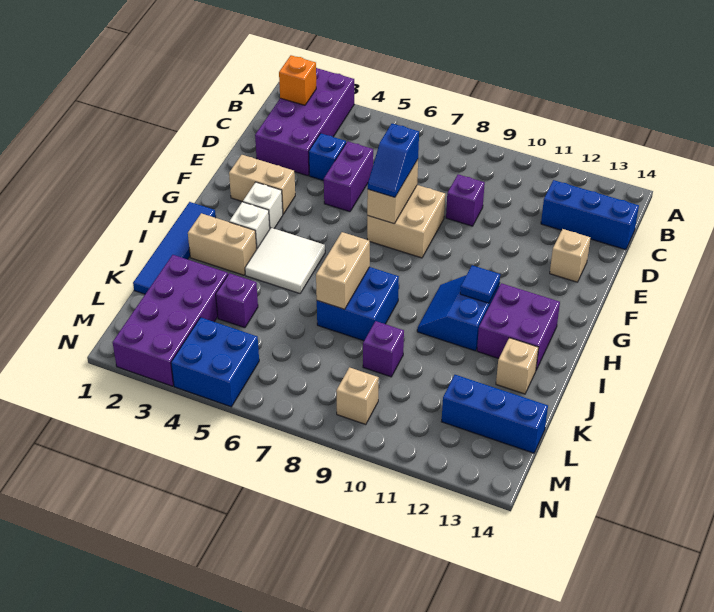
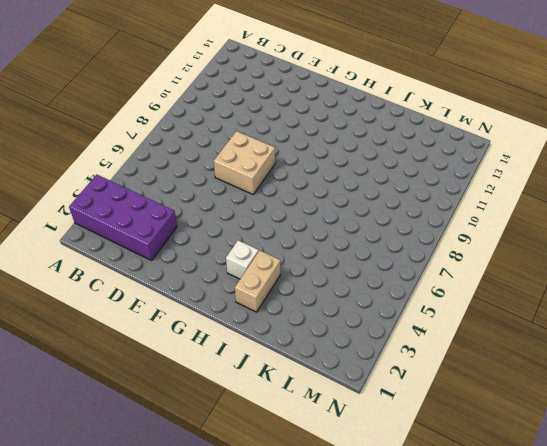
none -> blue brick C12:C14 level 1
none -> blue brick D4 level 1
none -> purple brick D5:E5 level 1

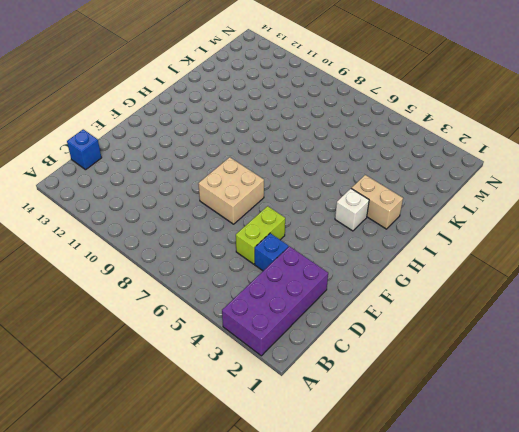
blue brick C14 level 1 -> blue brick C12:C14 level 1
lime brick D5:E5 level 1 -> purple brick D5:E5 level 1
none -> purple brick D9 level 1
none -> tan brick E13 level 1
none -> tan brick F2:F3 level 1

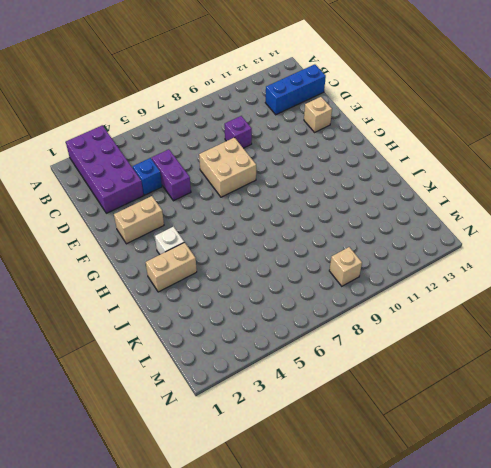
none -> white brick G3 level 1
none -> blue tile H1:K1 level 1
none -> white tile H4:I5 level 1

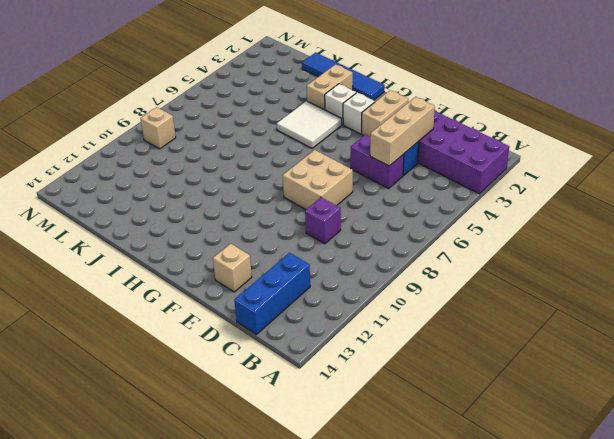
tan brick D3:D5 level 2 -> none
none -> blue slope H10:I11 level 1 top 11
none -> purple brick H12:I13 level 1
none -> blue brick I7:J8 level 1

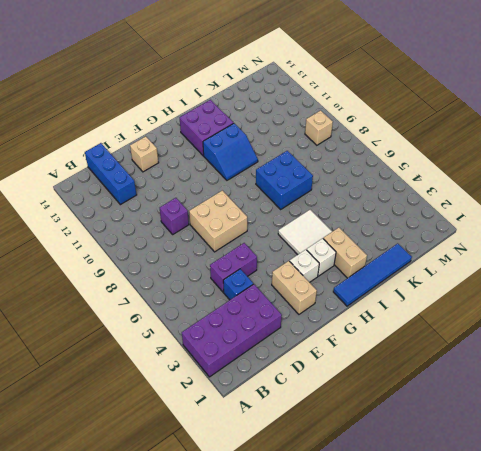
none -> tan brick J13 level 1
none -> purple brick K2:N3 level 1
none -> purple brick K4 level 1

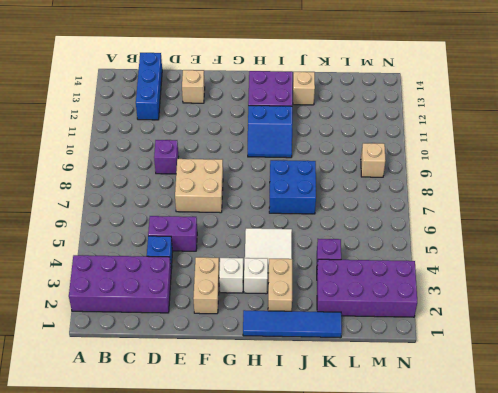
none -> purple brick K9 level 1
none -> blue brick L12:L14 level 1
none -> blue brick M4:N5 level 1

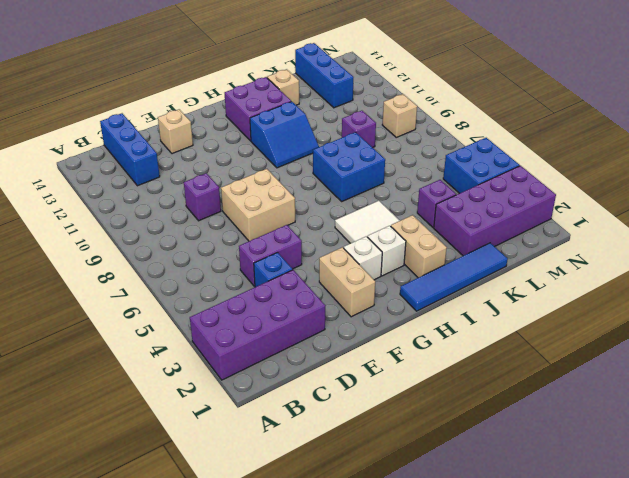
none -> orange brick B2 level 2
none -> tan brick E7:F7 level 2
none -> blue tile H11 level 2

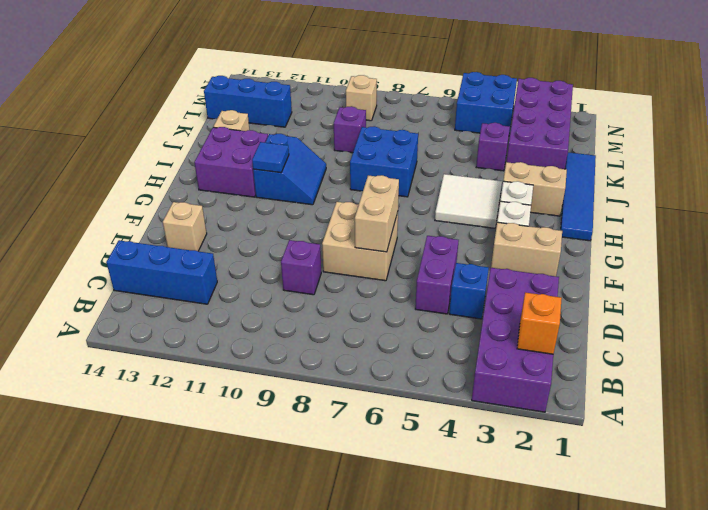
none -> tan brick I7:J7 level 2
none -> blue slope E7:F7 level 3 top E

